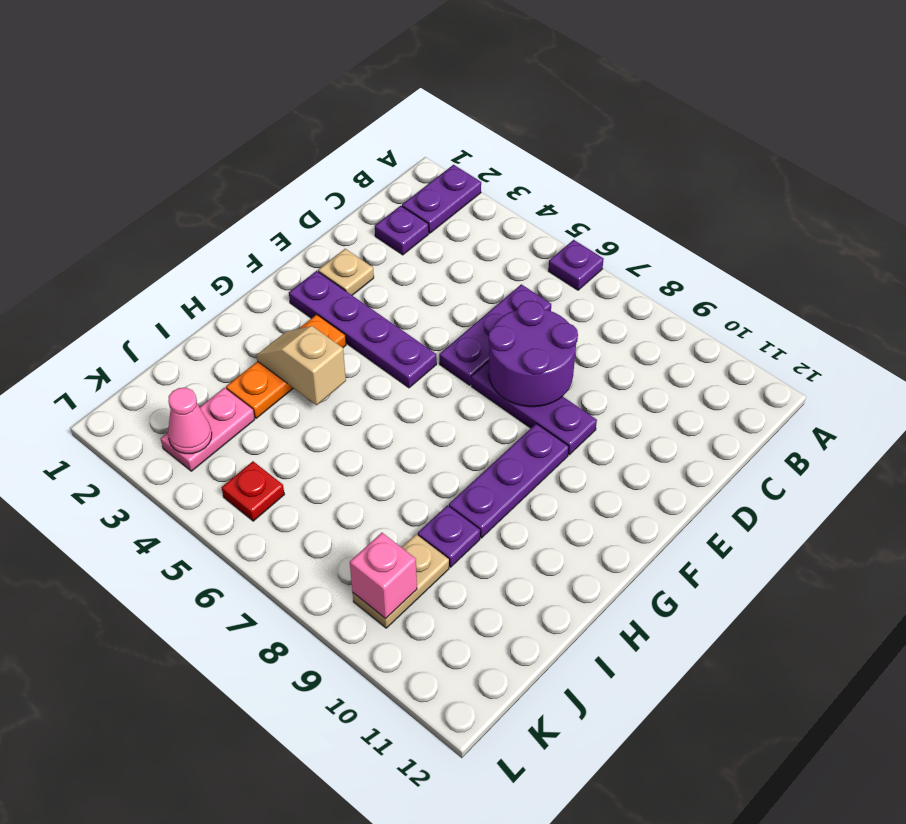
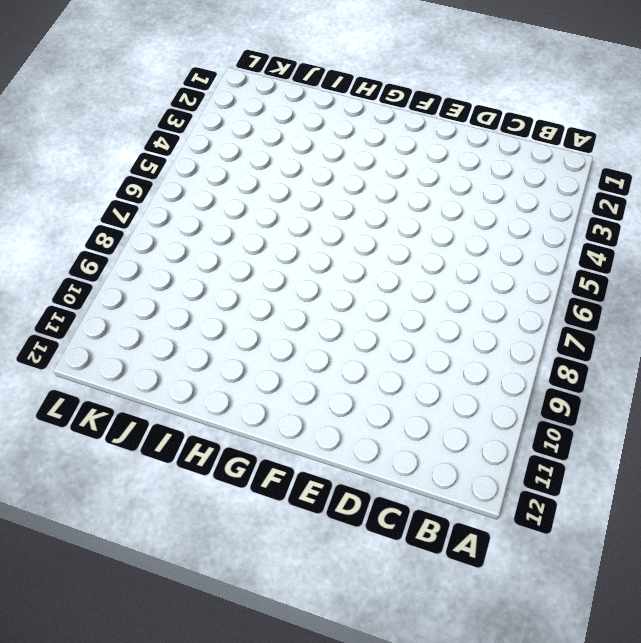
none -> purple plate A2:B2 level 1
none -> purple plate A6 level 1
none -> purple plate C2 level 1

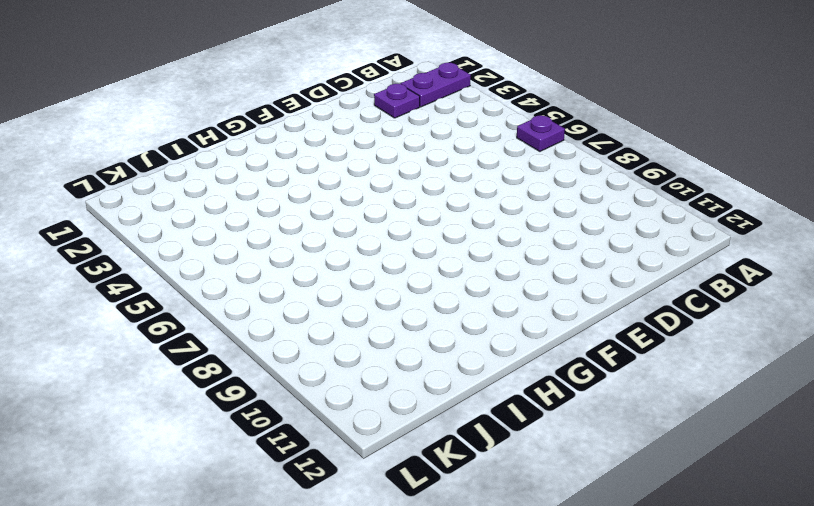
none -> purple plate C6:E6 level 1
none -> tan plate E2 level 1
none -> purple plate E7:E9 level 1

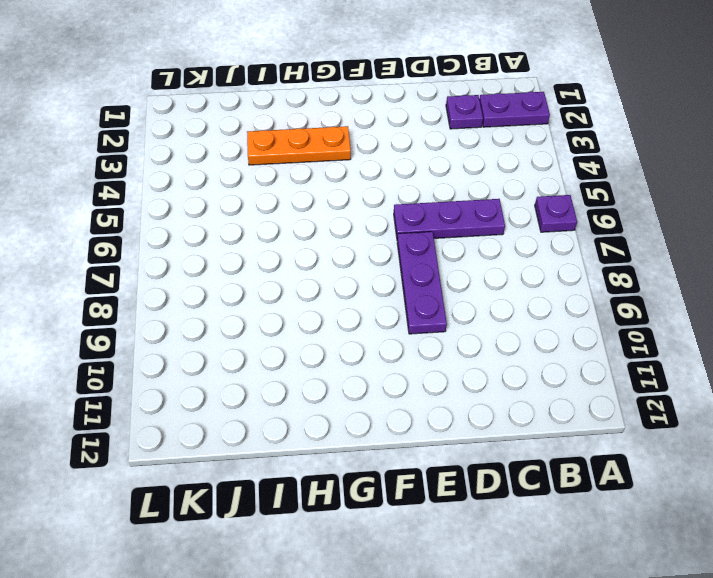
none -> tan plate E2 level 1
none -> purple plate F2:F5 level 1
none -> purple plate F9:H9 level 1

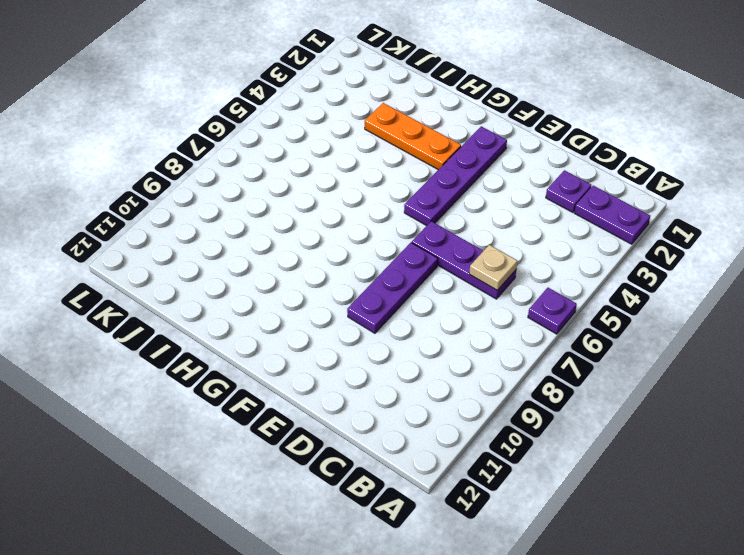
tan plate C6 level 2 -> tan plate E2 level 1
none -> purple plate F9:H9 level 1
none -> purple plate I9 level 1
none -> pink plate J3:K3 level 1

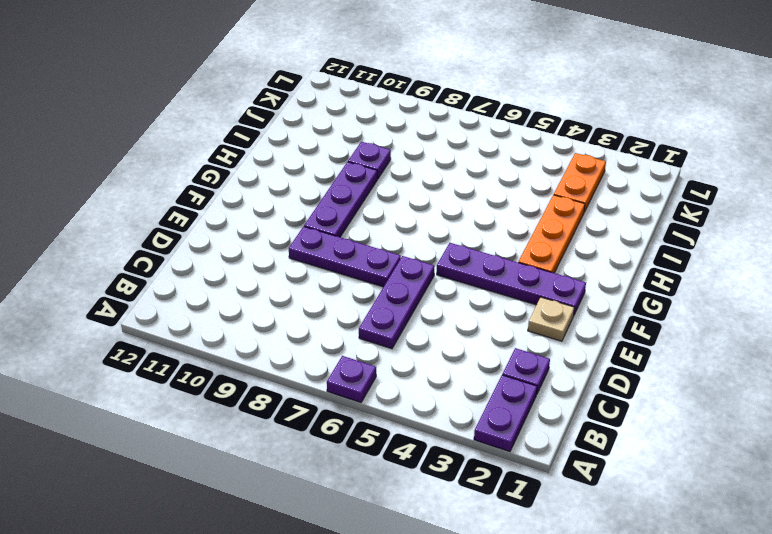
orange plate J3:K3 level 1 -> pink plate J3:K3 level 1
none -> tan plate J9:K9 level 1
none -> red plate K5 level 1
none -> purple round brick D7:E8 level 2

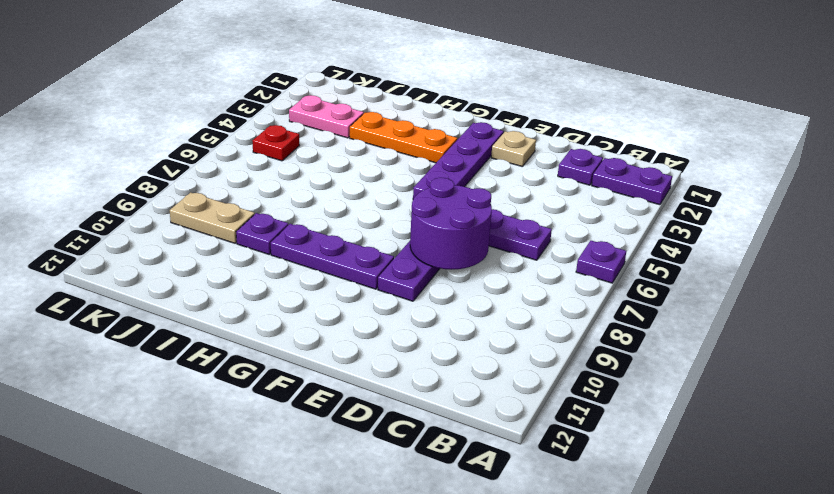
none -> tan slope H3:H4 level 2 top 4
none -> pink cone K3 level 2
none -> pink brick K9 level 2

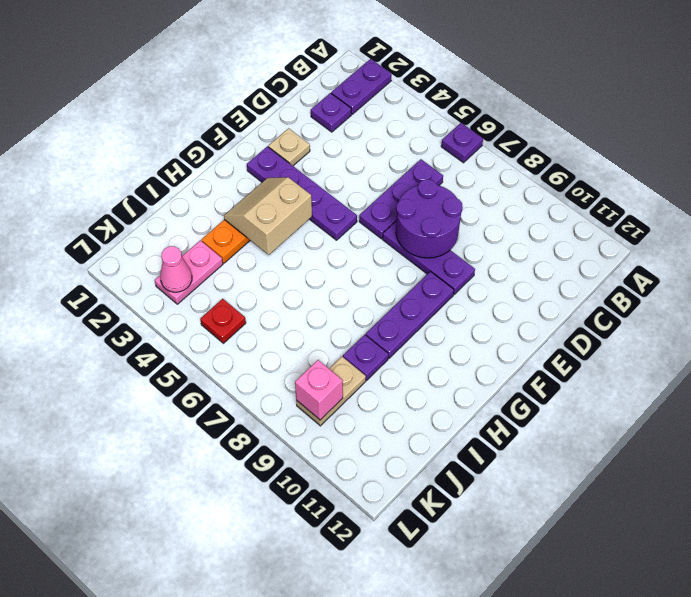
tan slope G3:H4 level 2 top 4 -> tan slope H3:H4 level 2 top 4

